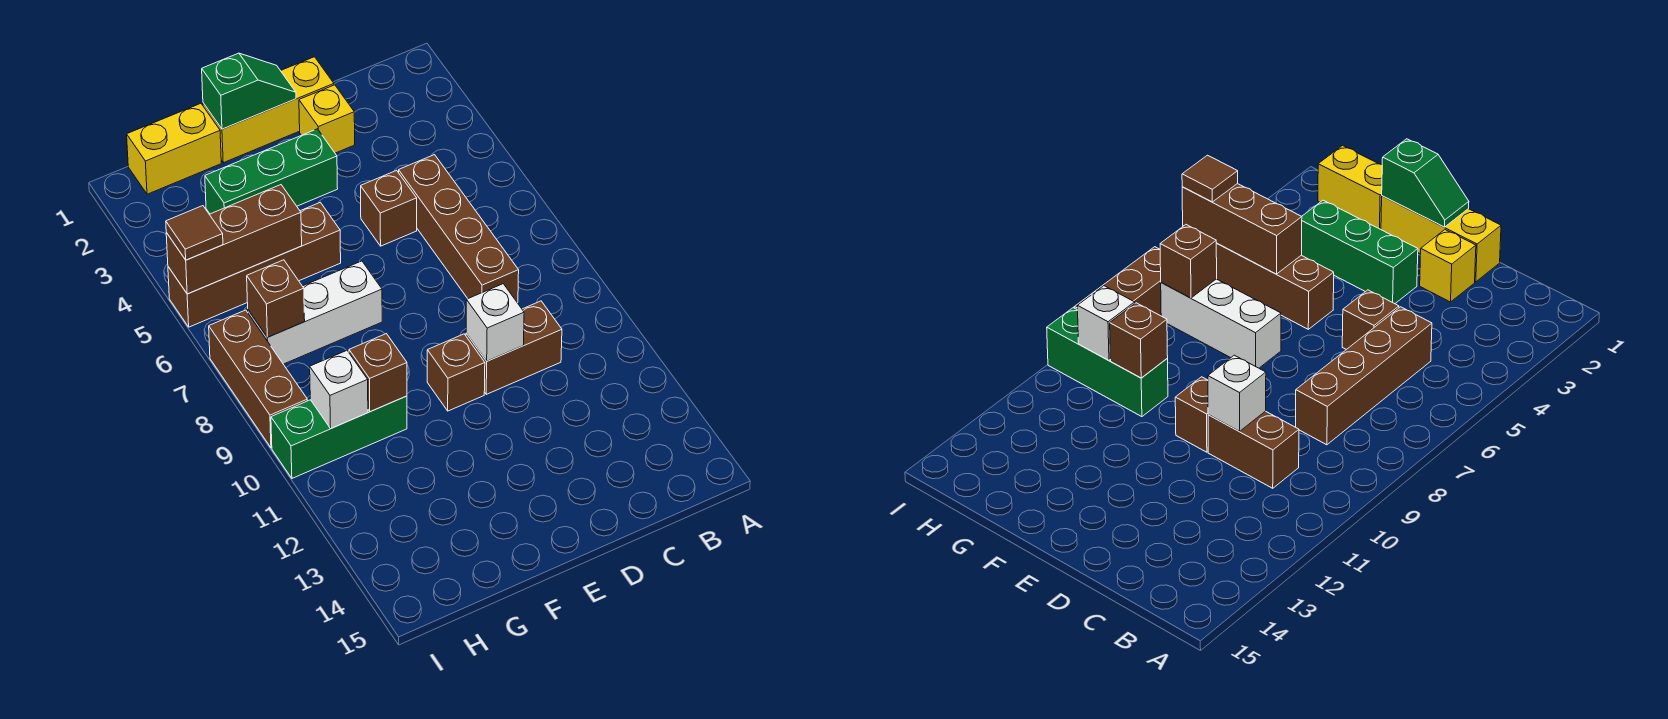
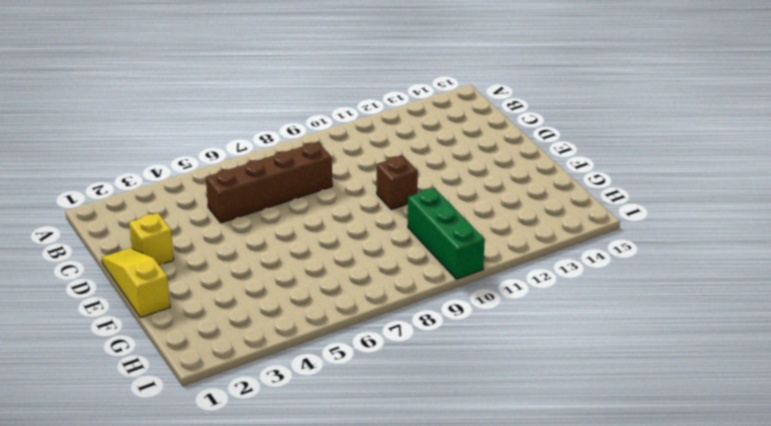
yellow slope D1:F1 level 1 top F -> yellow brick D1:F1 level 1
none -> brown brick C10:D10 level 1
none -> brown brick D5 level 1
none -> green brick E3:G3 level 1

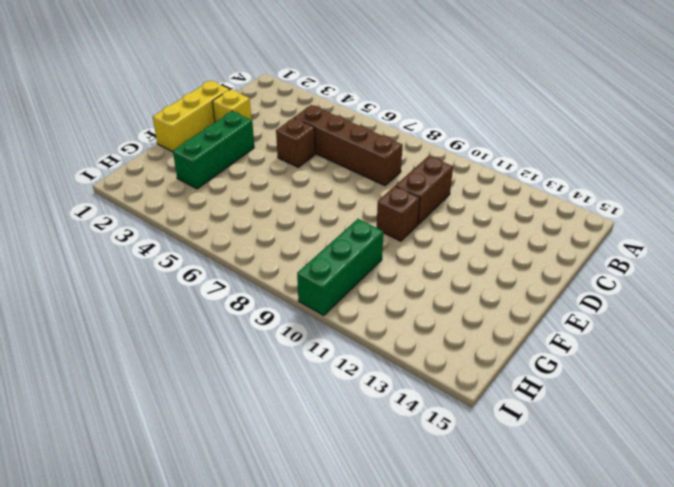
none -> brown brick F5:I5 level 1
none -> white brick F7:H7 level 1
none -> yellow brick G1:H1 level 1

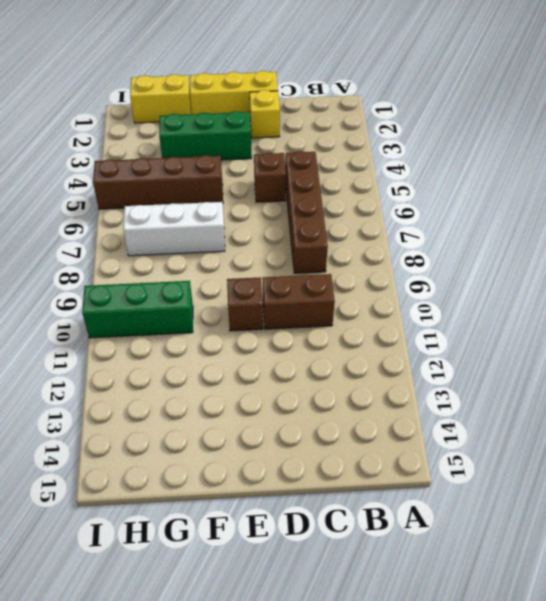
none -> brown brick I7:I9 level 1
none -> white brick D10 level 2
none -> green slope E1:F1 level 2 top F

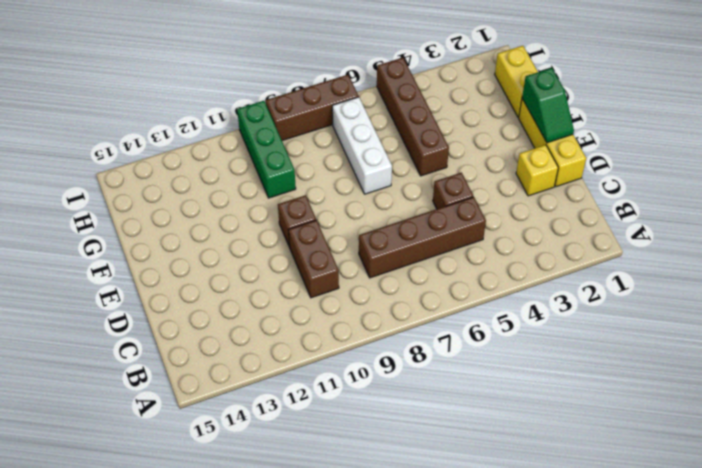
none -> green brick E3:G3 level 1
none -> white brick D10 level 2
none -> brown brick G5:I5 level 2

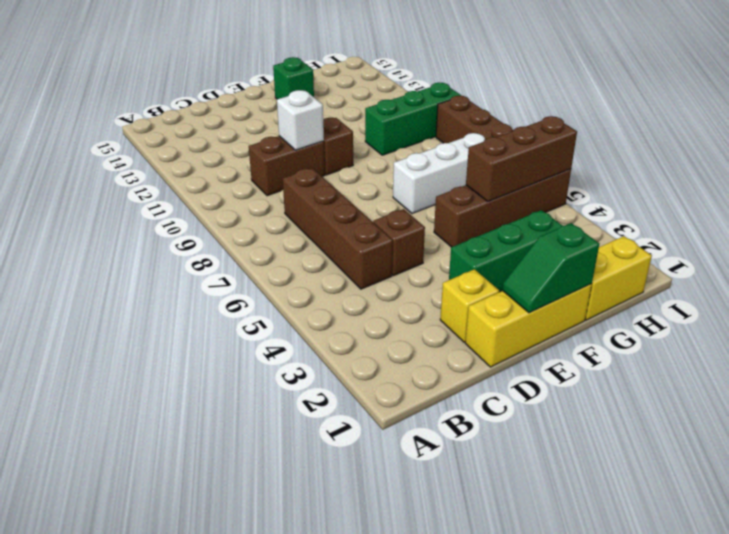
green brick F14 level 1 -> none
none -> brown brick G10 level 2
none -> brown brick H7 level 2
none -> white brick H10 level 2

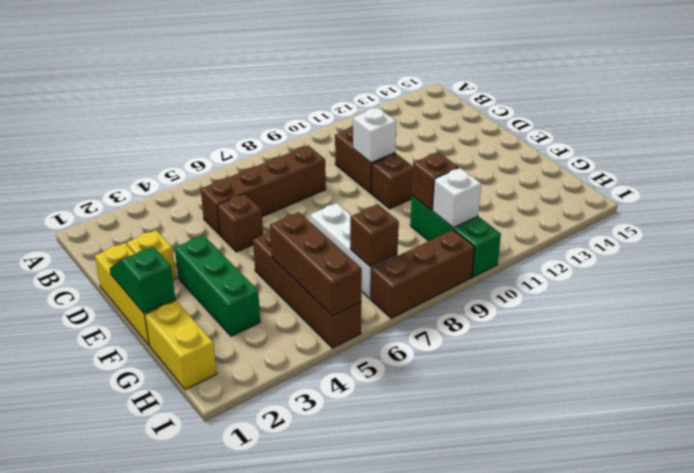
none -> brown tile I5 level 3

